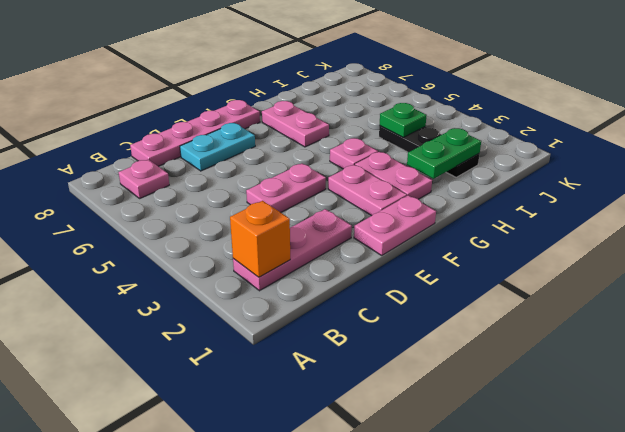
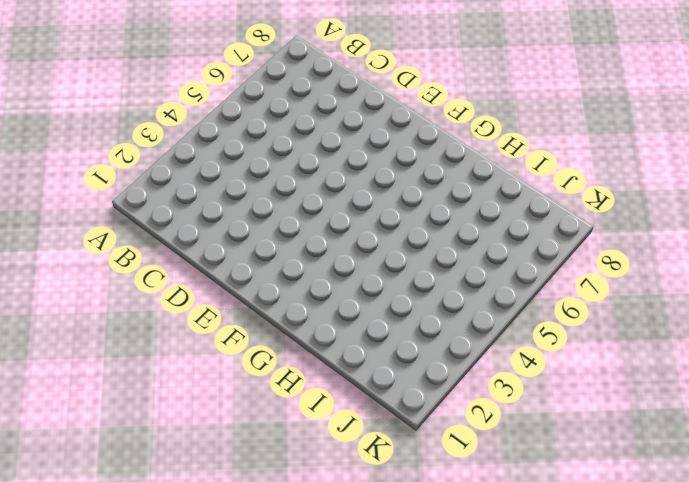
none -> pink plate B2:D2 level 1
none -> pink plate B7 level 1
none -> pink plate C8:F8 level 1

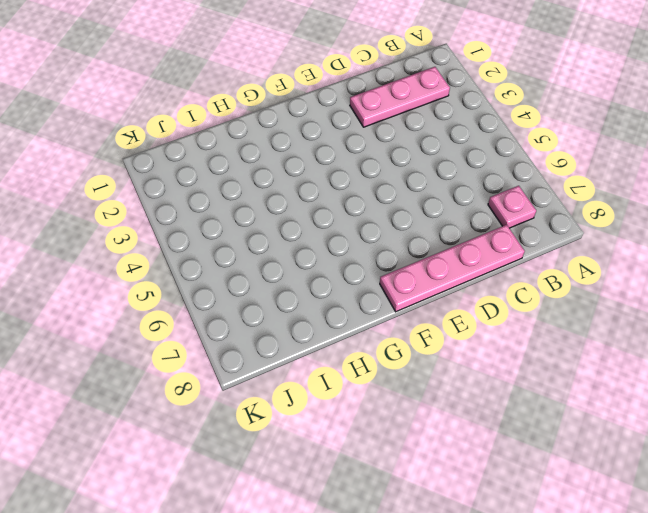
none -> pink plate D4:E4 level 1
none -> cyan plate D7:E7 level 1
none -> pink plate E1:F1 level 1

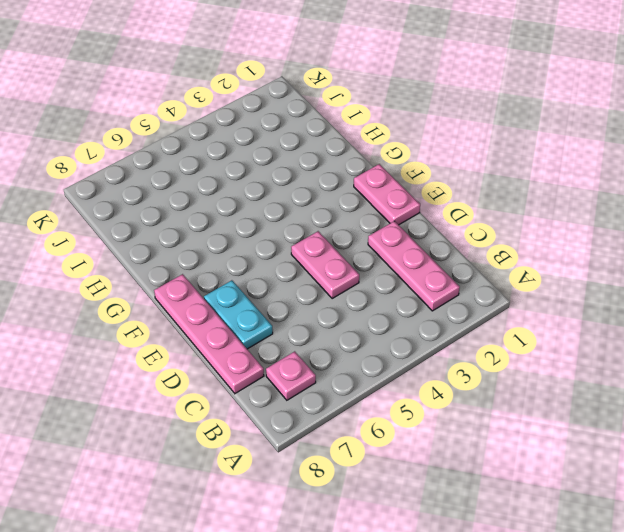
none -> pink plate F2:F3 level 1
none -> pink plate G2:G3 level 1
none -> pink plate G4 level 1

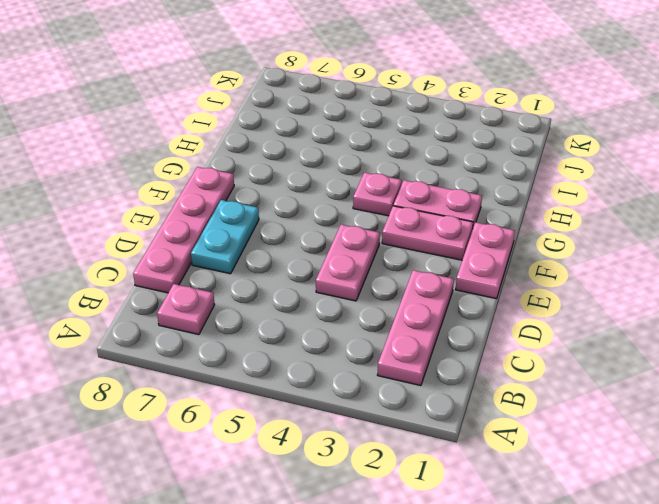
none -> pink plate G6:G7 level 1
none -> black plate I2:I4 level 1
none -> orange brick B2 level 2

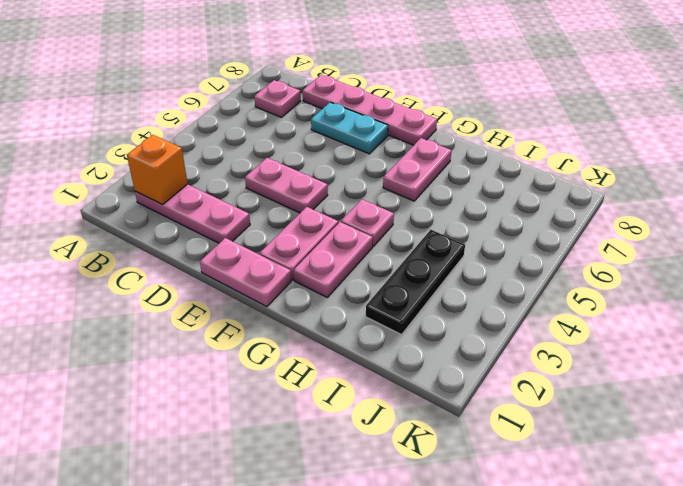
none -> green plate H2:I2 level 2
none -> green plate I4 level 2

